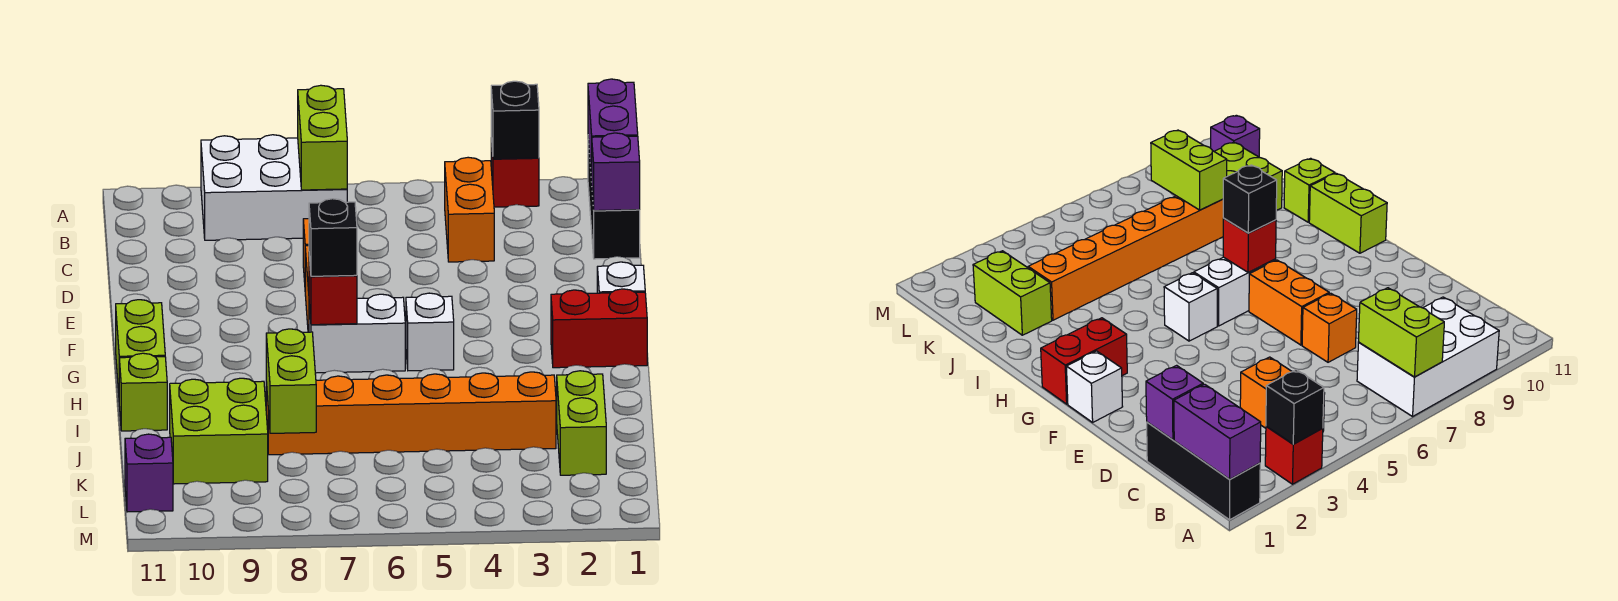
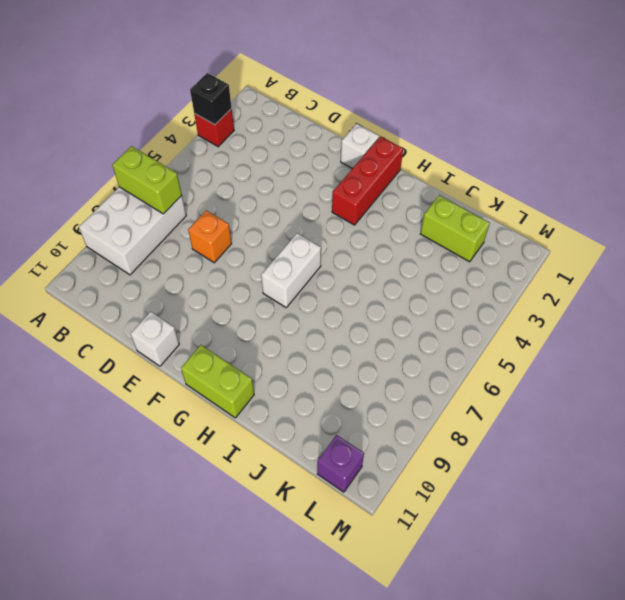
white brick E11 level 1 -> white brick G5 level 1
red brick G1:G3 level 1 -> red brick G1:G2 level 1
none -> black brick A1:C1 level 1
none -> orange brick B4:C4 level 1
none -> orange brick E7:F7 level 1

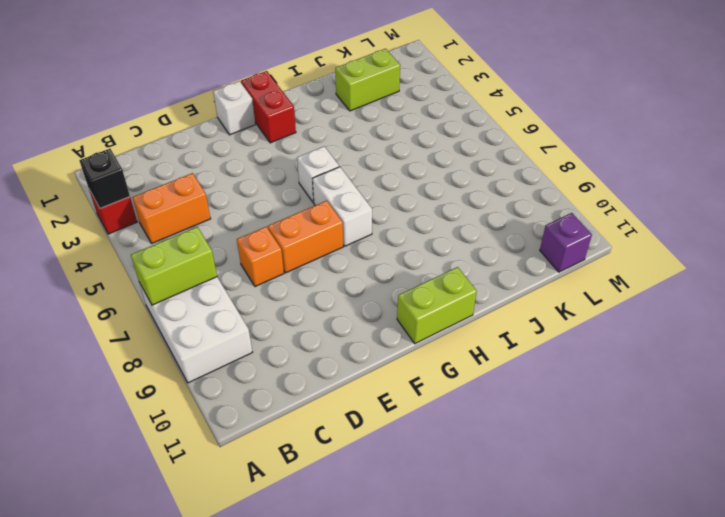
none -> black brick A1:C1 level 1
none -> lime brick I11 level 1
none -> orange brick J3:J8 level 1

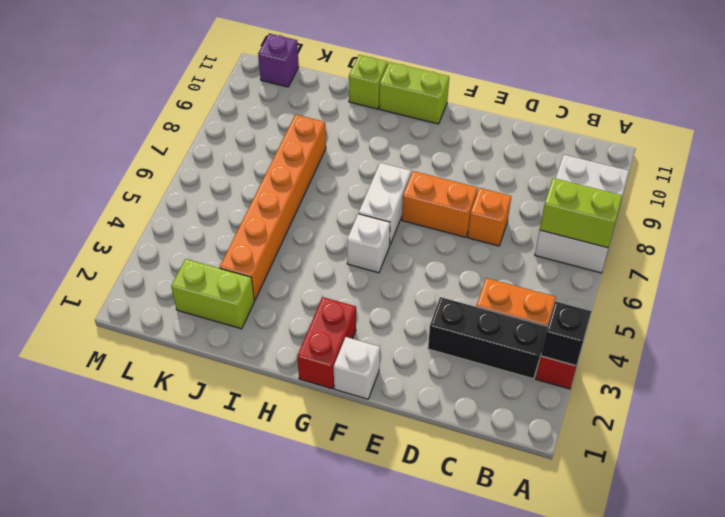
black brick B3:D3 level 1 -> black brick A1:C1 level 1
none -> lime brick J9:K10 level 1
none -> purple brick A1:B1 level 2
none -> purple brick C1 level 2

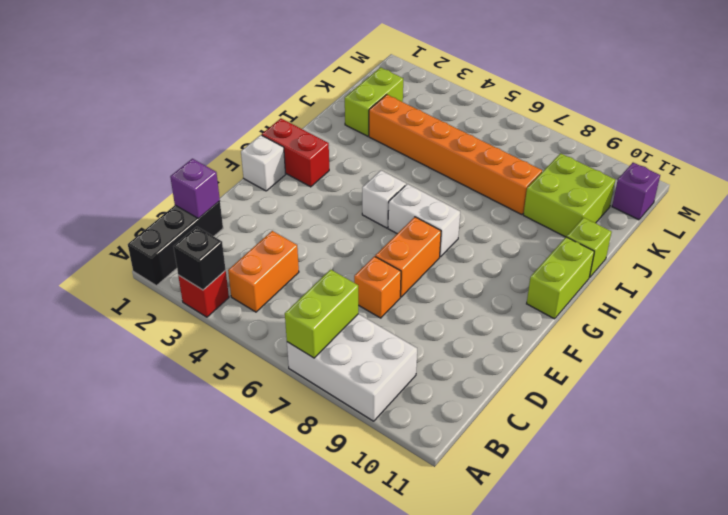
none -> purple brick A1:B1 level 2
none -> red brick G7 level 2
none -> lime brick J8:K8 level 2

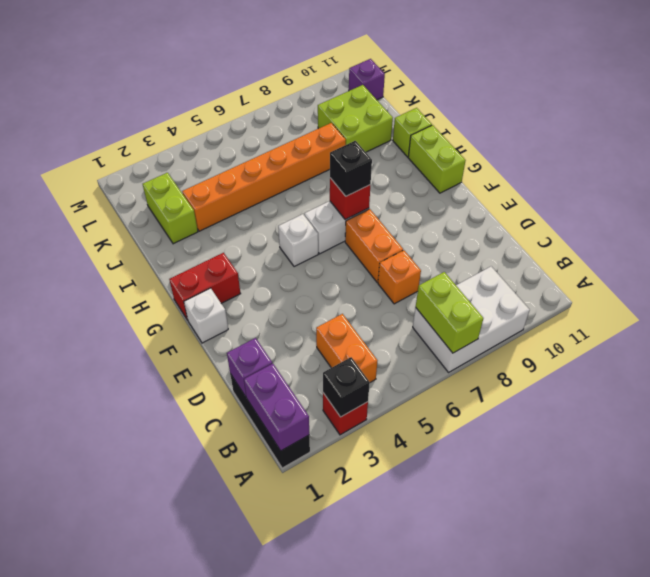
none -> lime brick J8:K8 level 2

